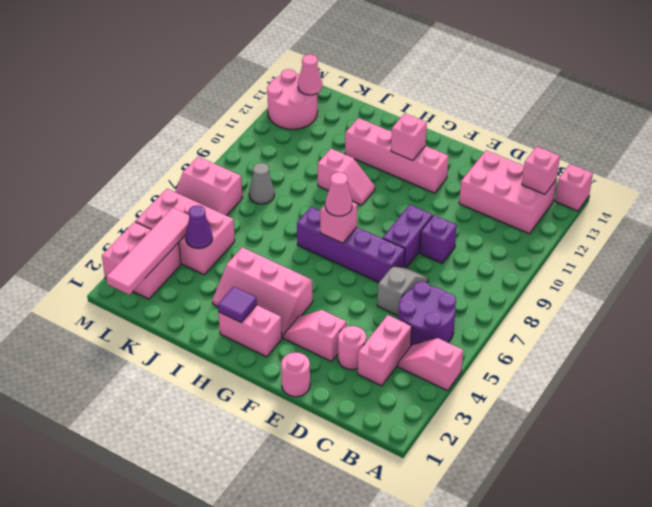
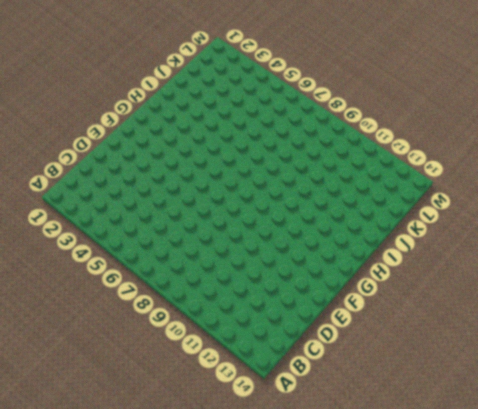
none -> pink slope A4:B4 level 1 top A
none -> pink brick A14 level 1
none -> purple round brick B5:C6 level 1

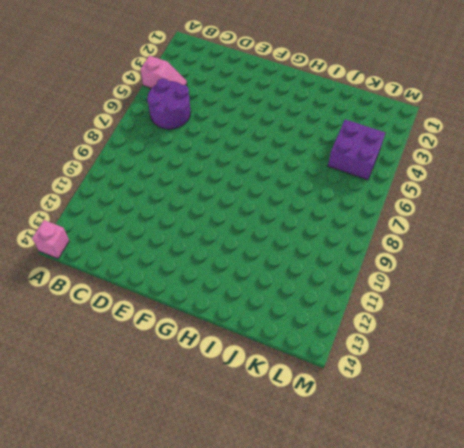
purple brick K4:L5 level 1 -> pink brick K4:M5 level 1
none -> pink brick B12:D13 level 1
none -> pink brick C3:C4 level 1
none -> pink round brick D3 level 1

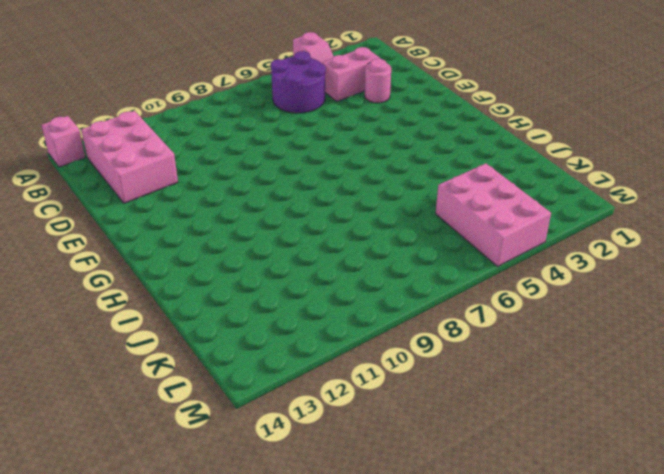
none -> grey slope D6:D7 level 1 top 6
none -> purple brick D9 level 1
none -> pink round brick E1 level 1

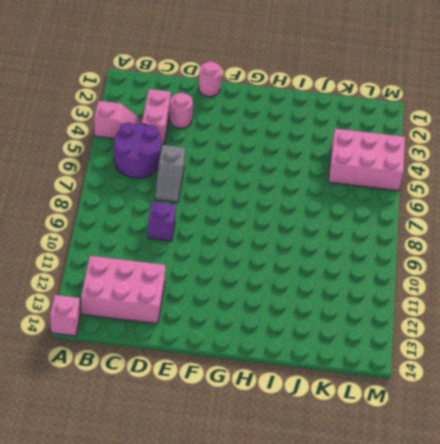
none -> pink slope E3:F3 level 1 top E
none -> purple brick E7:H7 level 1
none -> purple brick E8:E9 level 1

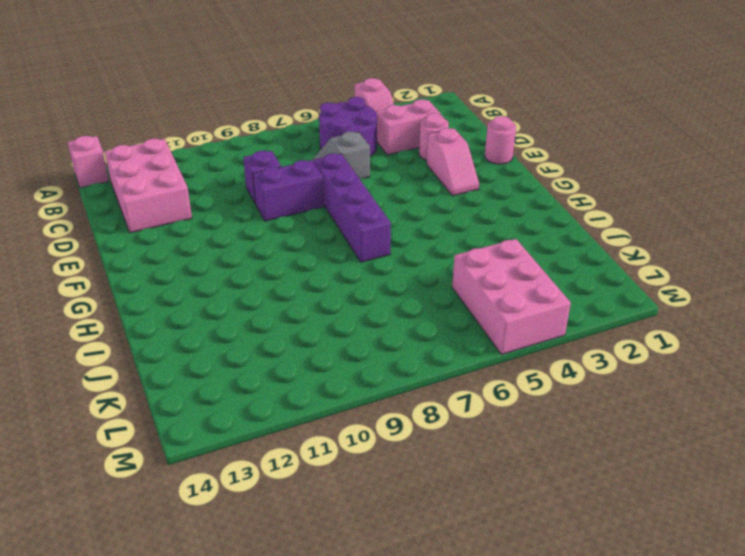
none -> pink brick F12:I12 level 1
none -> pink brick G2:H2 level 1
none -> pink slope G3:I4 level 1 top 4

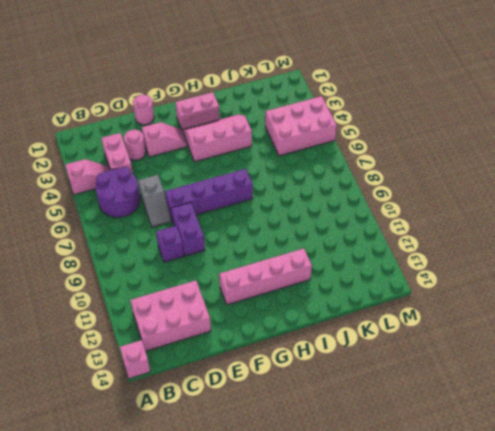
none -> pink slope H10:I10 level 1 top I
none -> grey cone K8 level 1
none -> pink brick L2:M3 level 1

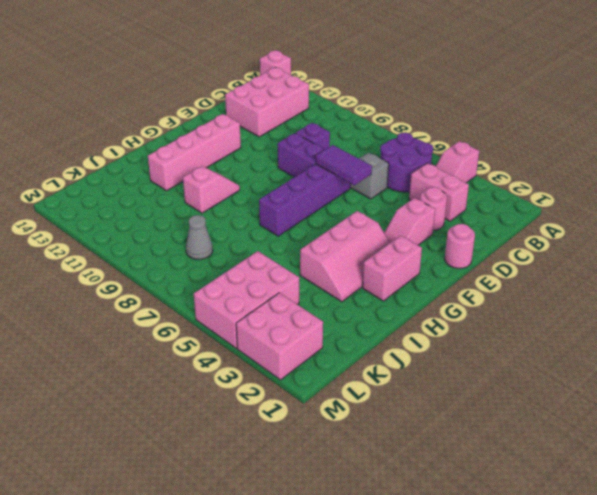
purple tile E6:E7 level 2 -> none
none -> pink slope L6:M7 level 1 top 7
none -> pink round brick L12:M13 level 1
none -> pink brick B13 level 2

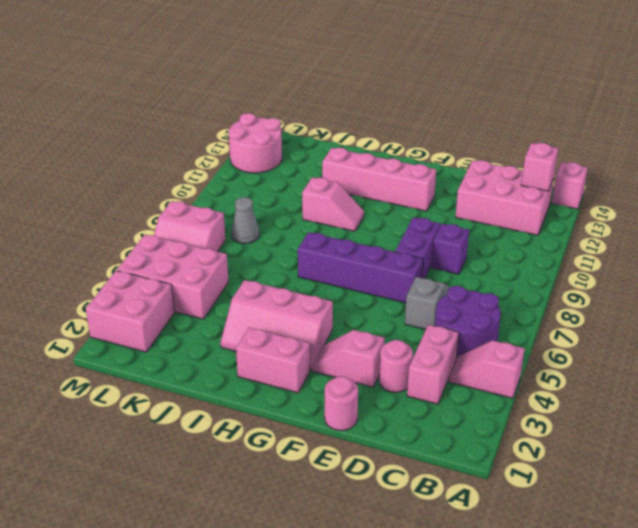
none -> pink brick G7 level 2
none -> pink brick G12 level 2
none -> purple tile H2 level 2

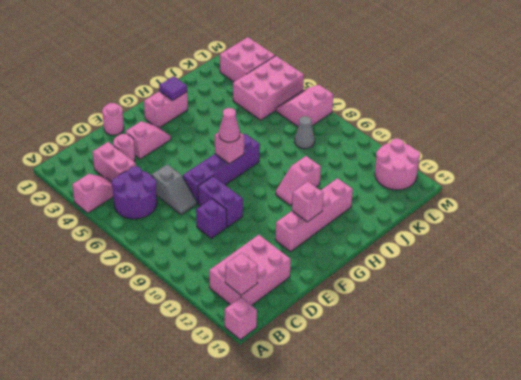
none -> pink slope G3:I4 level 1 top 4
none -> purple cone K4 level 2
none -> pink tile L1:L4 level 2

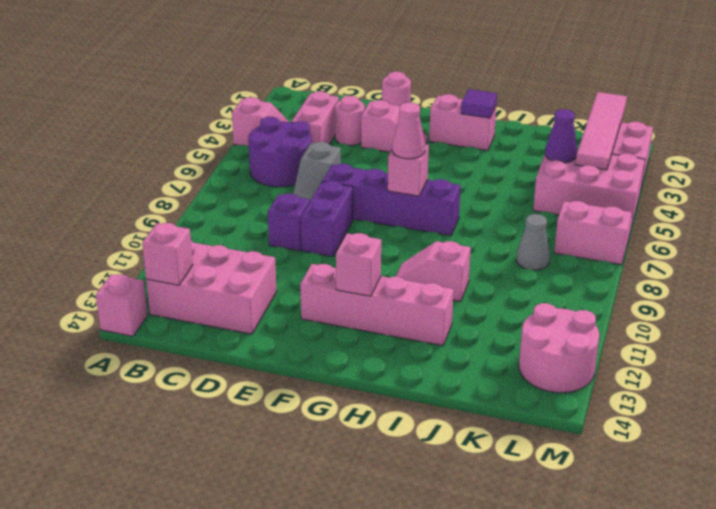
none -> pink slope G3:I4 level 1 top 4
none -> pink cone L13 level 2

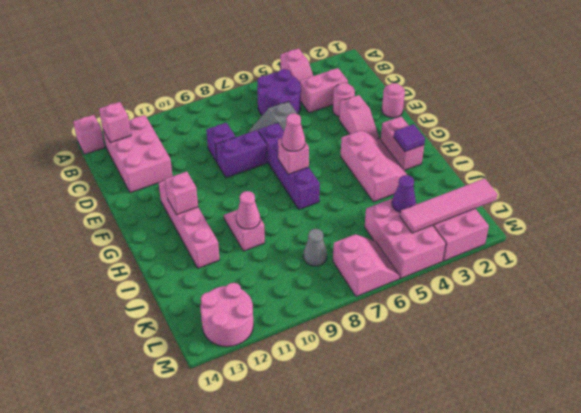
pink cone I10 level 2 -> pink cone L13 level 2

